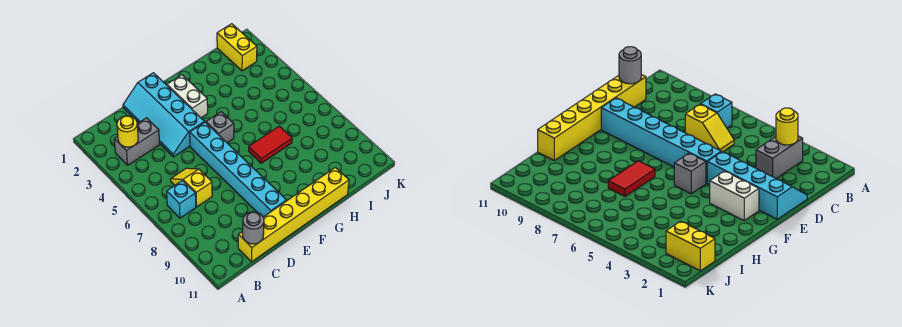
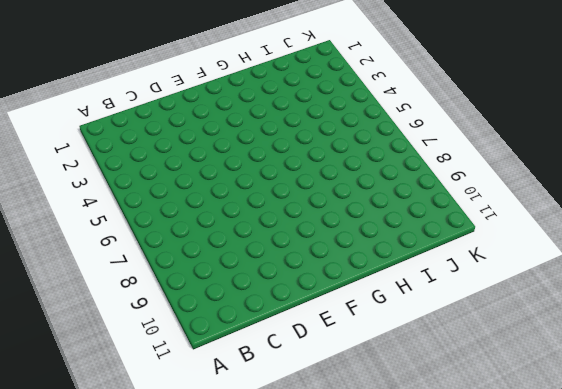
none -> grey brick B3:C3 level 1
none -> cyan brick B7 level 1
none -> yellow slope C6:C7 level 1 top 7

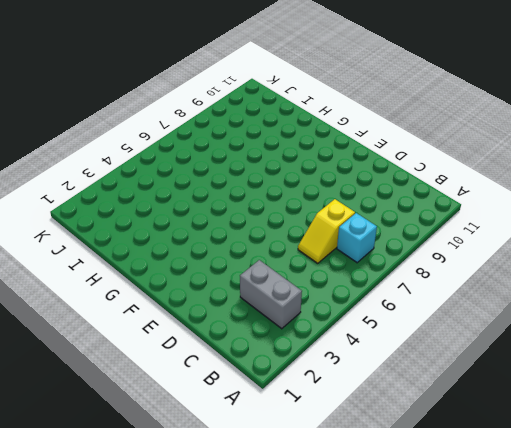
none -> yellow brick C11:H11 level 1
none -> cyan slope D1:E4 level 1 top E
none -> cyan brick E5:E10 level 1

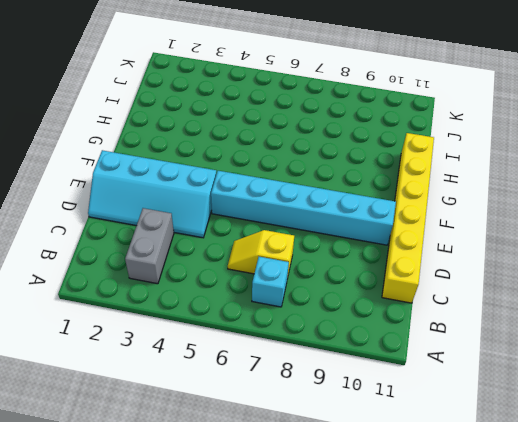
none -> white brick F2:F3 level 1
none -> grey brick F5 level 1
none -> red tile G7:H7 level 1

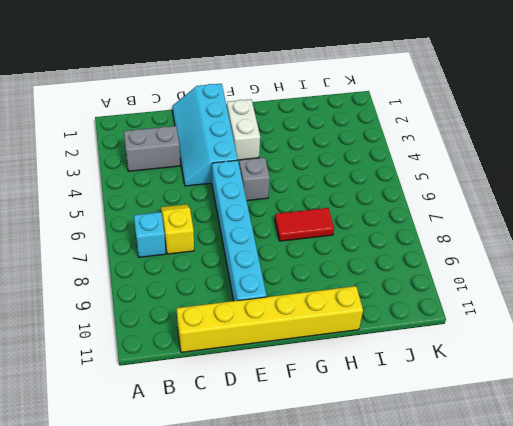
none -> yellow brick J1:J2 level 1
none -> yellow round brick B3 level 2
none -> grey round brick C11 level 2

